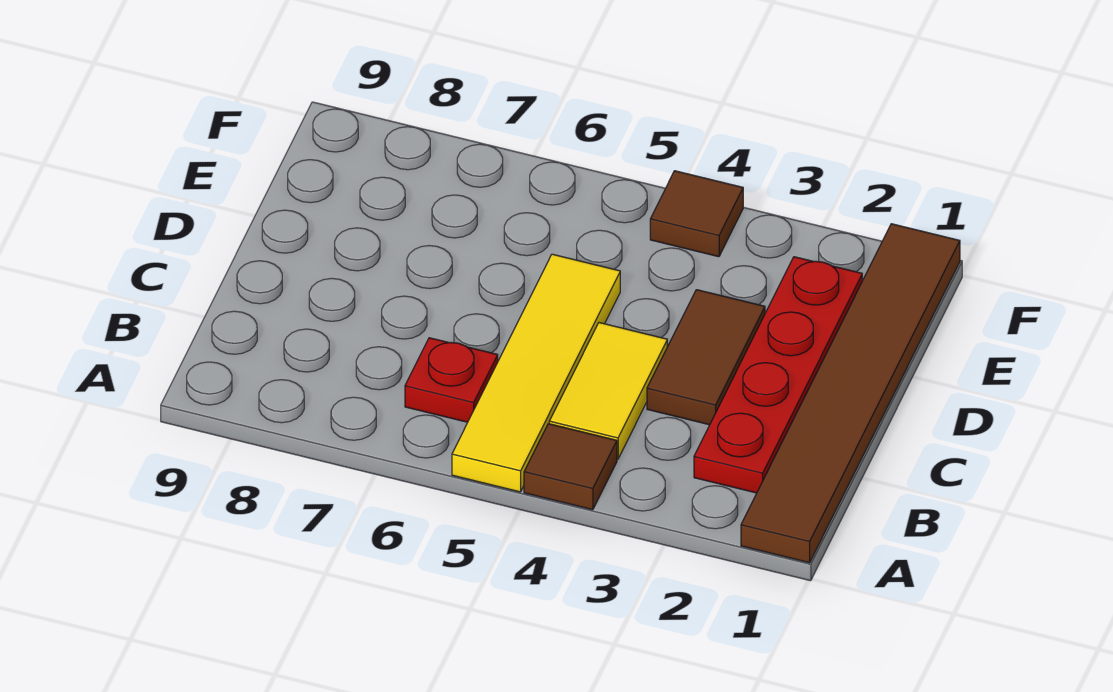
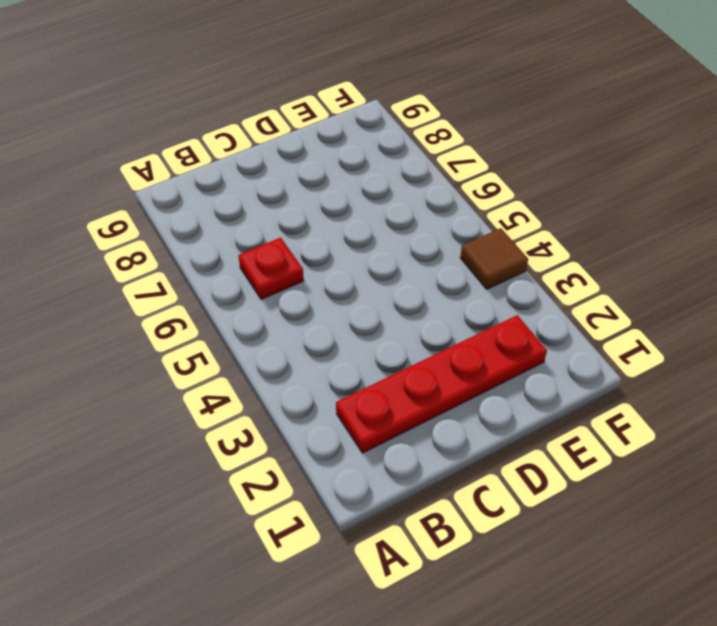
none -> brown tile A1:F1 level 1
none -> brown tile A4 level 1

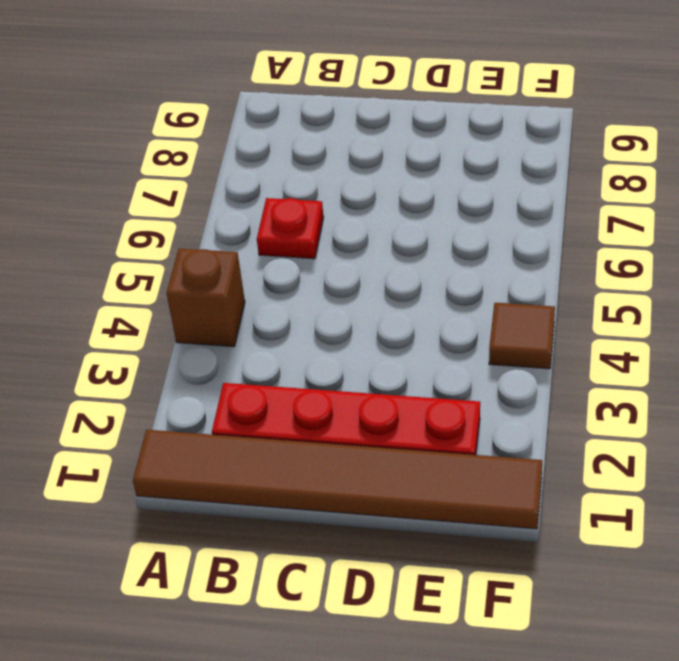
brown brick A4 level 1 -> brown tile A4 level 1
none -> yellow tile A5:D5 level 1
none -> yellow tile B4:C4 level 1

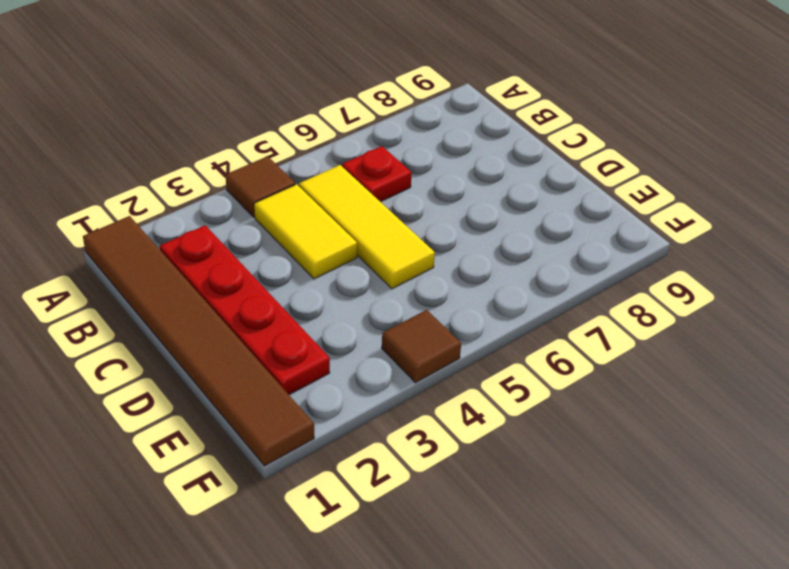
yellow tile B5:D5 level 1 -> yellow tile A5:D5 level 1
none -> brown tile C3:D3 level 1

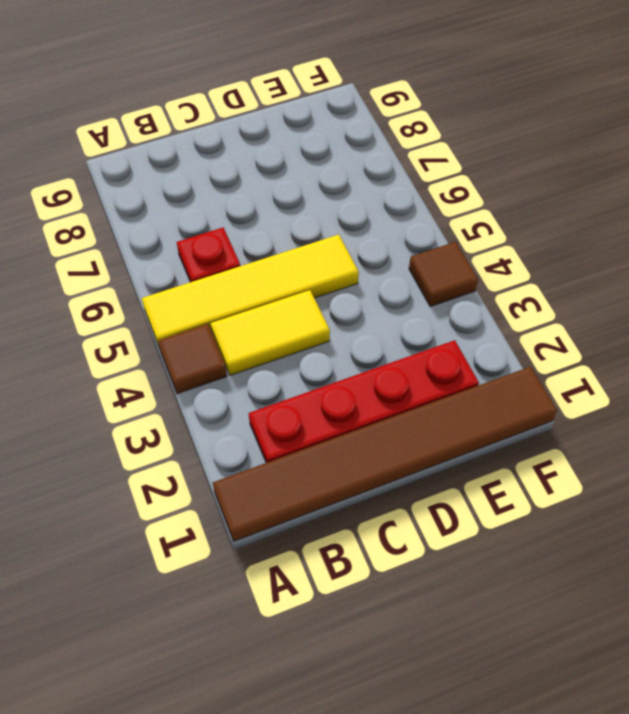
none -> brown tile C3:D3 level 1

